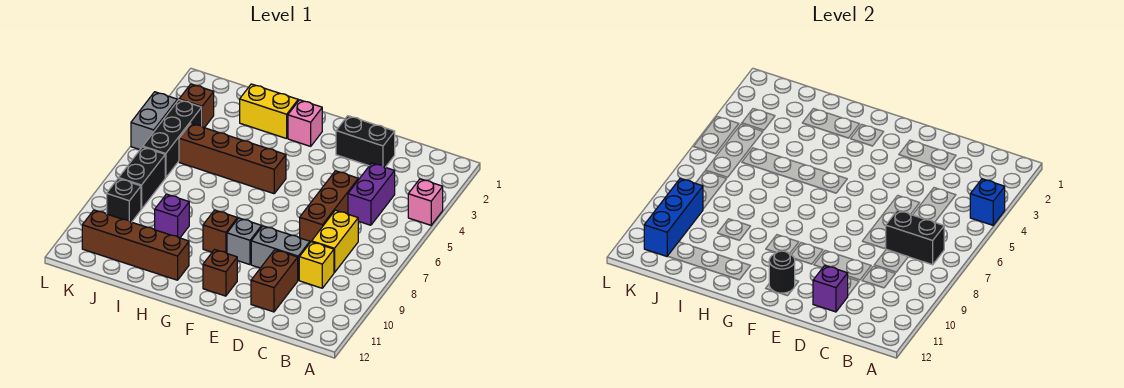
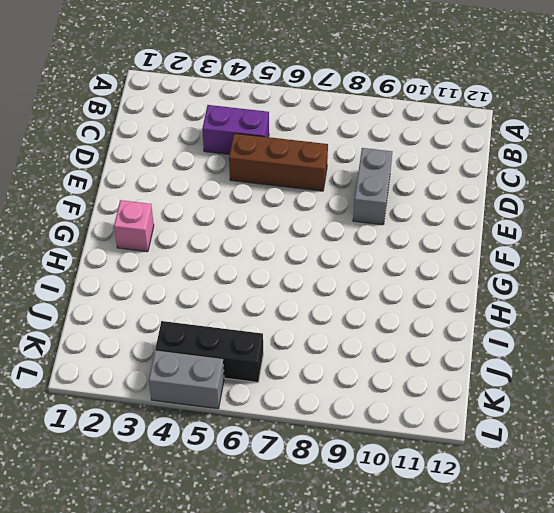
none -> pink brick A4 level 1
none -> yellow brick C7:C8 level 1
none -> yellow brick C9 level 1

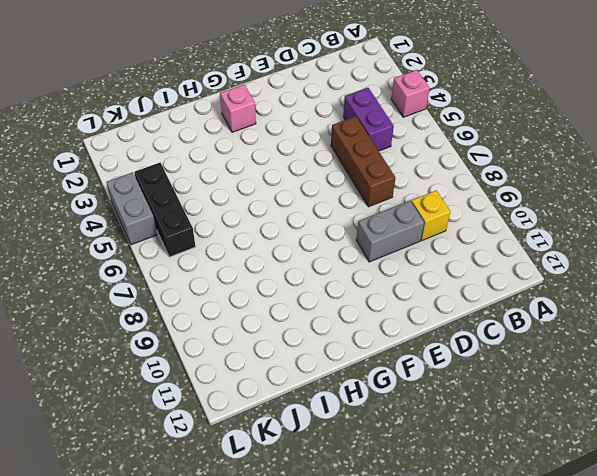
none -> yellow brick C7:C8 level 1
none -> black brick D2:E2 level 1
none -> brown brick D10:D11 level 1

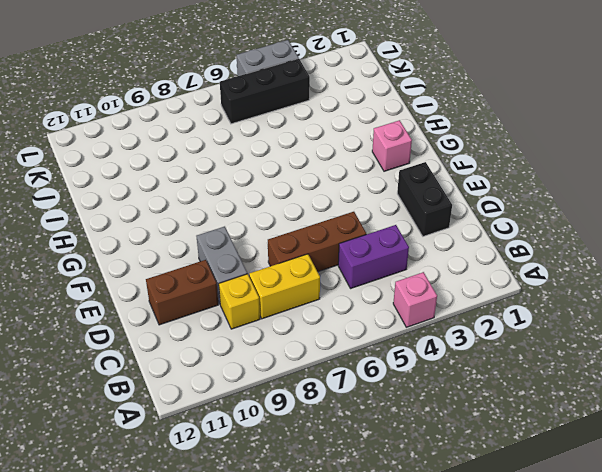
none -> grey brick F9 level 1
none -> brown brick F11 level 1
none -> brown brick G5:J5 level 1

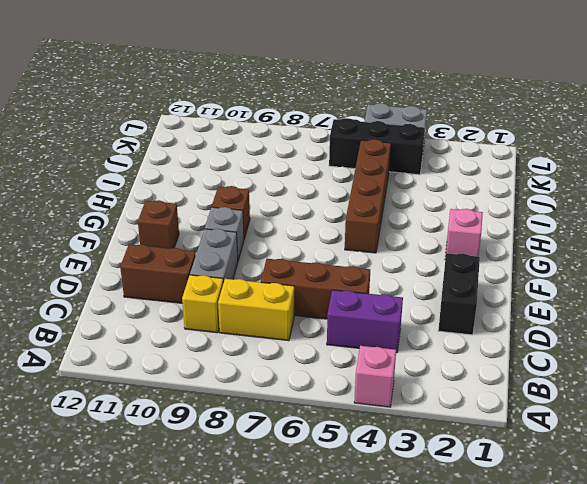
none -> yellow brick H2:I2 level 1
none -> brown brick H11:K11 level 1
none -> purple brick I9 level 1

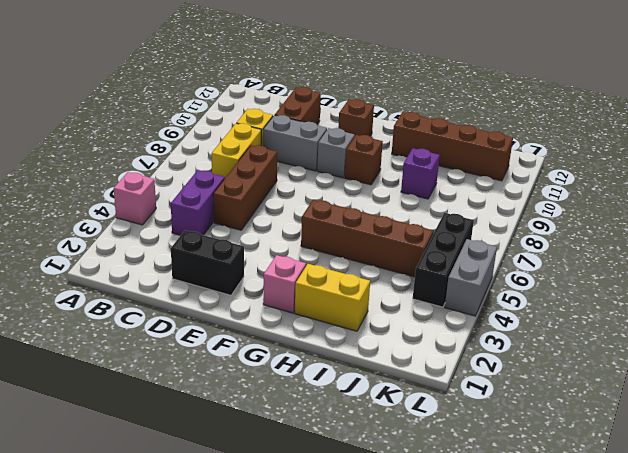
none -> brown brick K3 level 1
none -> black brick K7:K8 level 1
none -> black brick K9 level 1

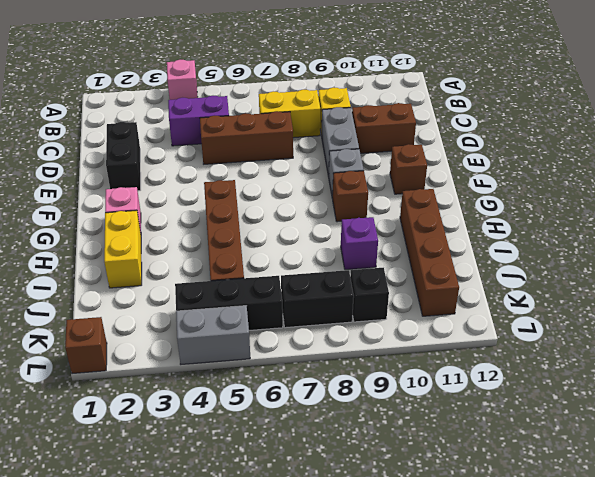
brown brick L1 level 1 -> brown brick K3 level 1
none -> blue brick A4 level 2
none -> black brick B7:C7 level 2
none -> purple brick D11 level 2

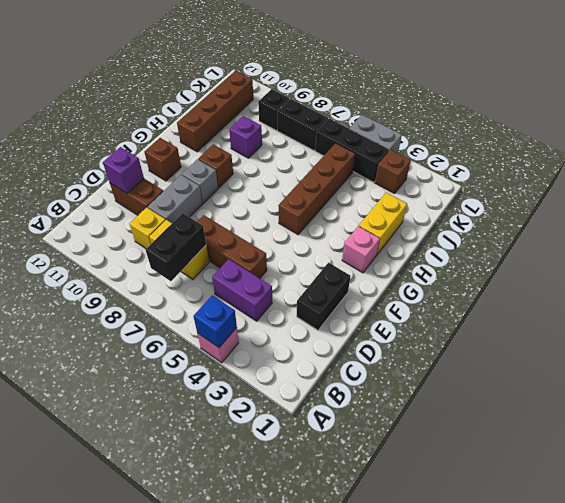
none -> black round brick F11 level 2
none -> blue brick K9:K11 level 2

